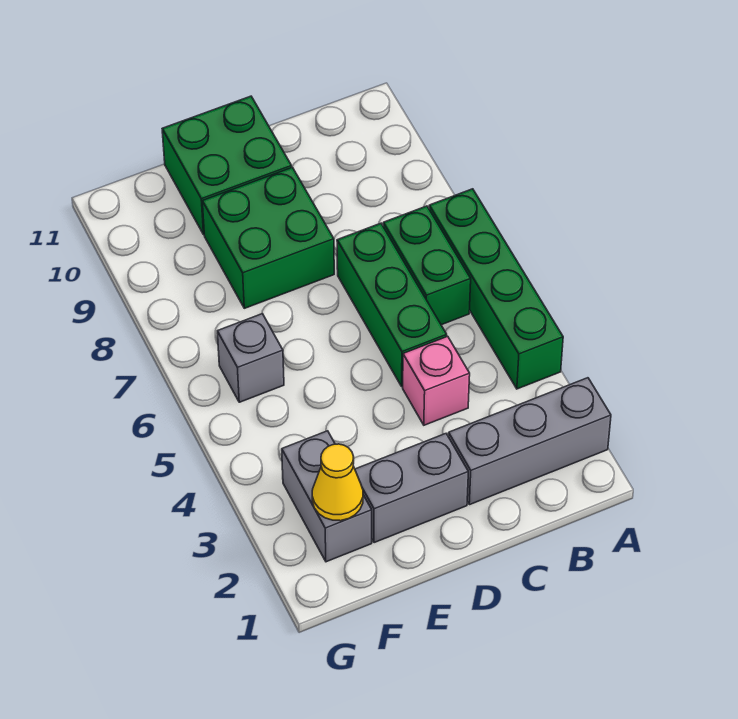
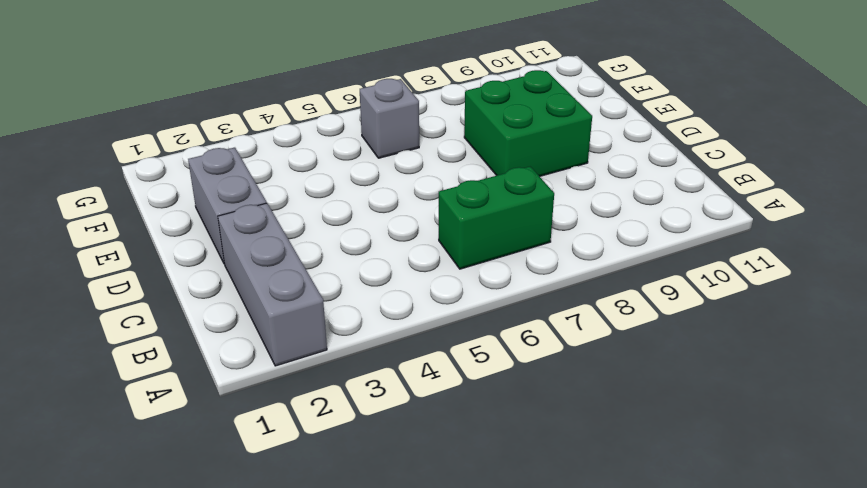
none -> green brick A4:A7 level 1
none -> pink brick C4 level 1

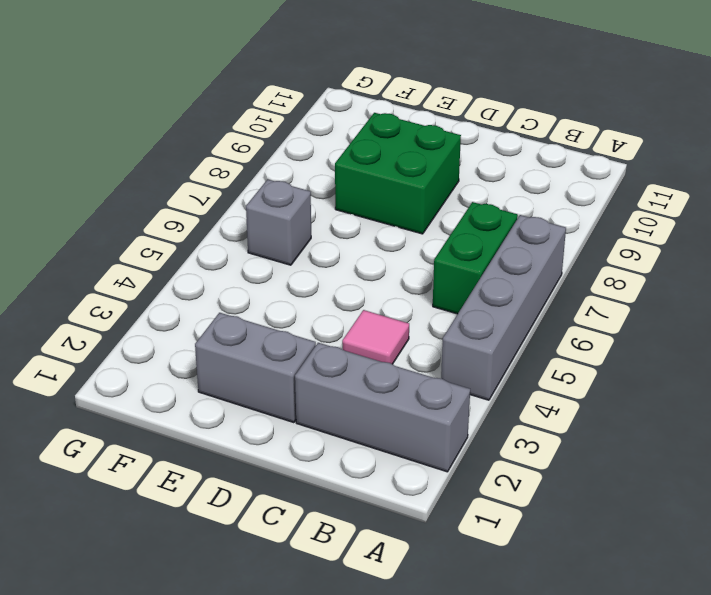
grey brick A4:A7 level 1 -> green brick A4:A7 level 1
pink tile C4 level 1 -> pink brick C4 level 1
none -> green brick C5:C7 level 1
none -> green brick D10:E11 level 1

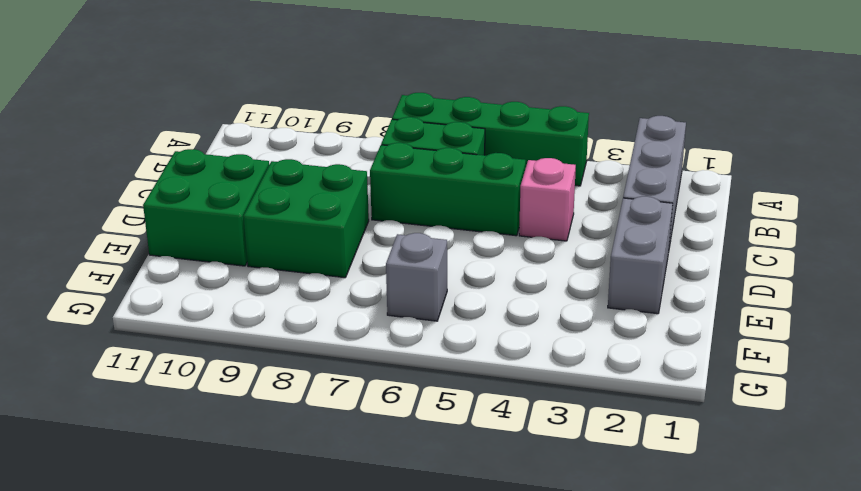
none -> grey brick F2:F3 level 1
none -> yellow cone F2 level 2

